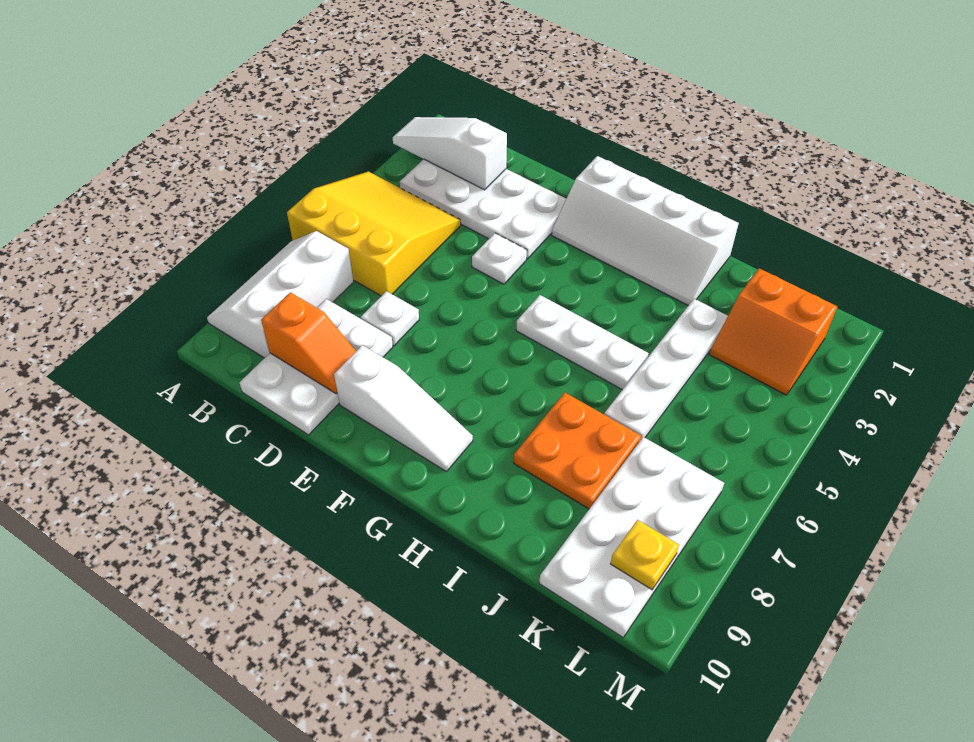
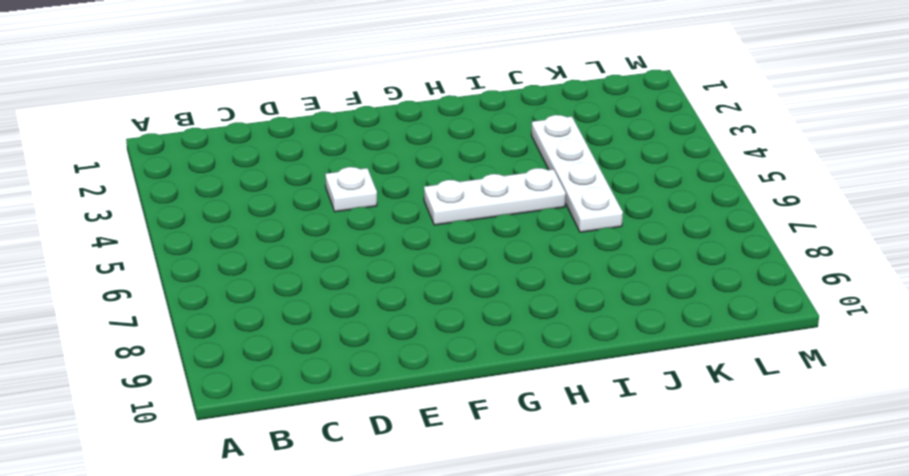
none -> yellow slope A4:C6 level 1 top 6
none -> white slope A7:B9 level 1 top B
none -> white plate B2:E3 level 1

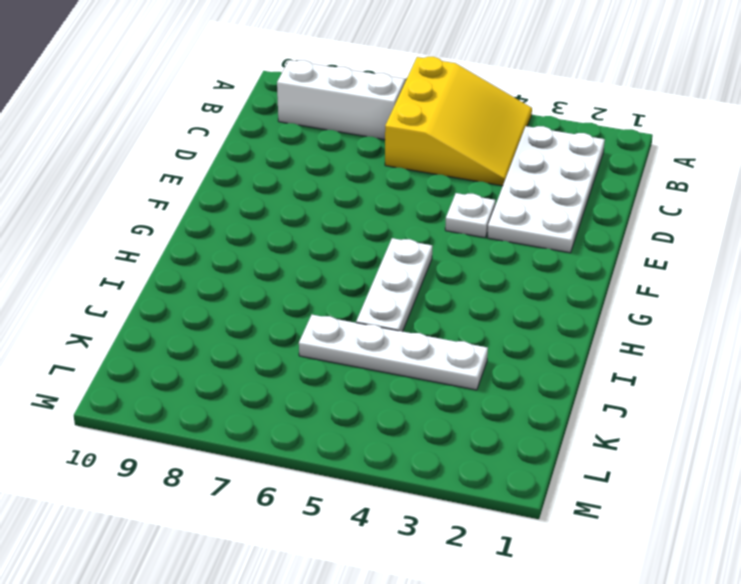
none -> white plate C8:D10 level 1
none -> white plate D7 level 1
none -> white slope E9:G9 level 1 top E

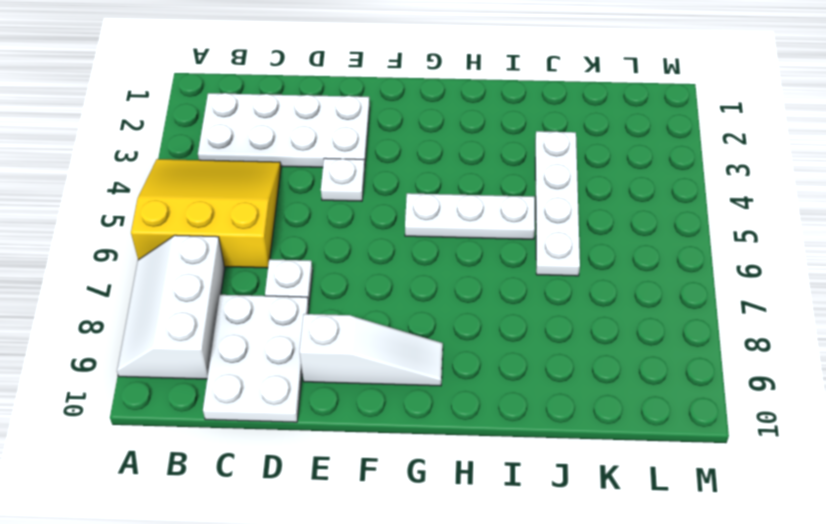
none -> white slope F1:I2 level 1 top 1
none -> orange plate I7:J8 level 1
none -> orange slope K2:L3 level 1 top 2

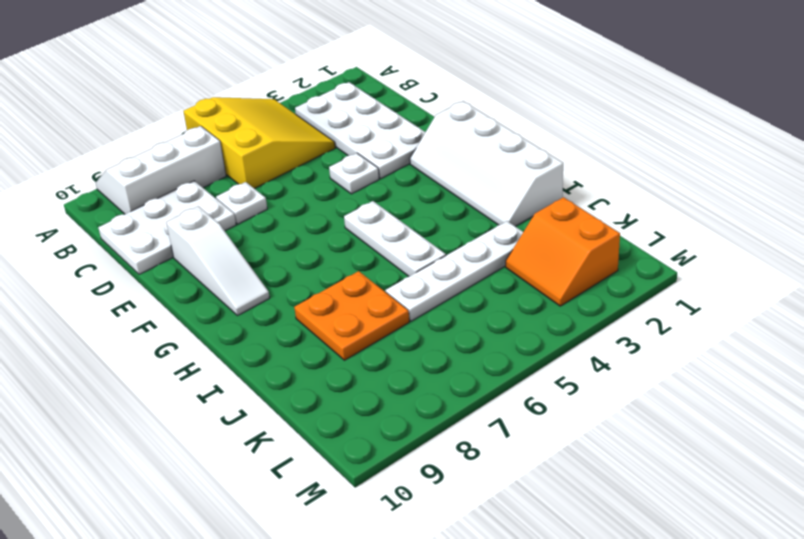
none -> white plate K7:L10 level 1
none -> white slope A2:C2 level 2 top C
none -> orange slope C9:D9 level 2 top C

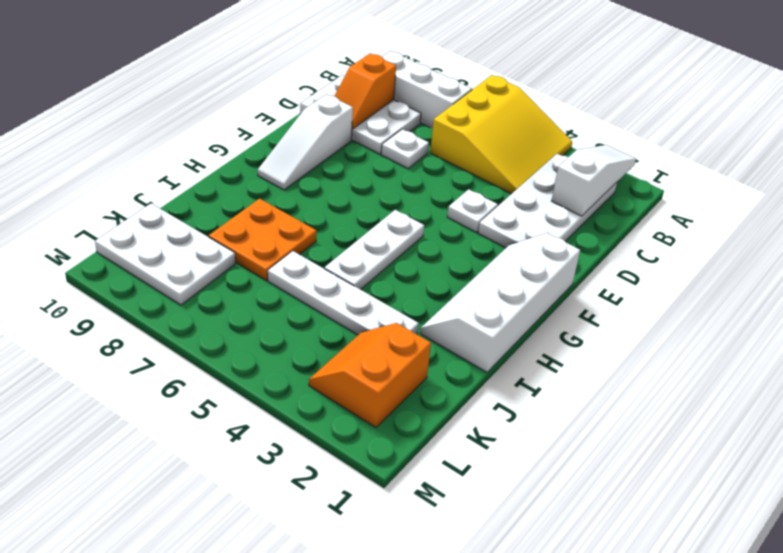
white plate K8:L10 level 1 -> white plate K7:L10 level 1
none -> yellow plate L9 level 2

